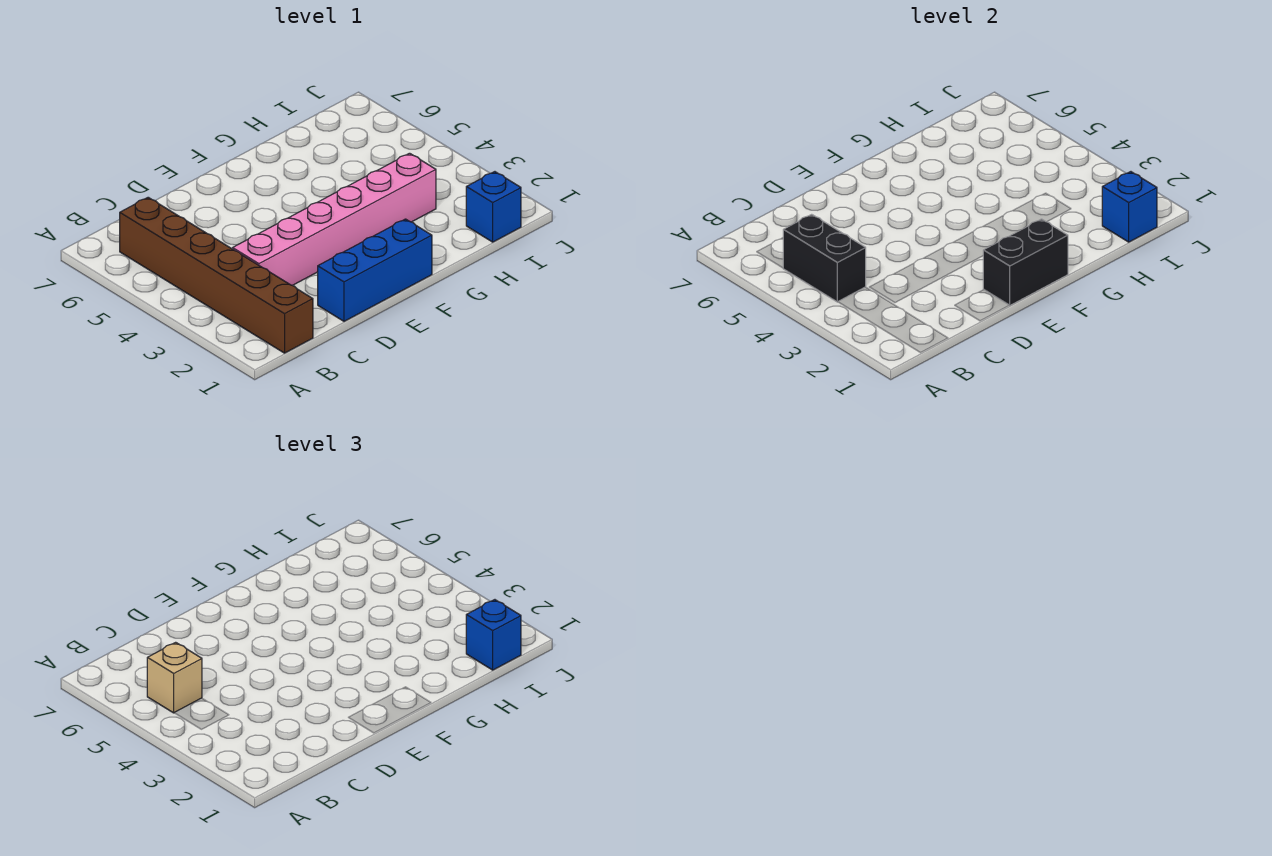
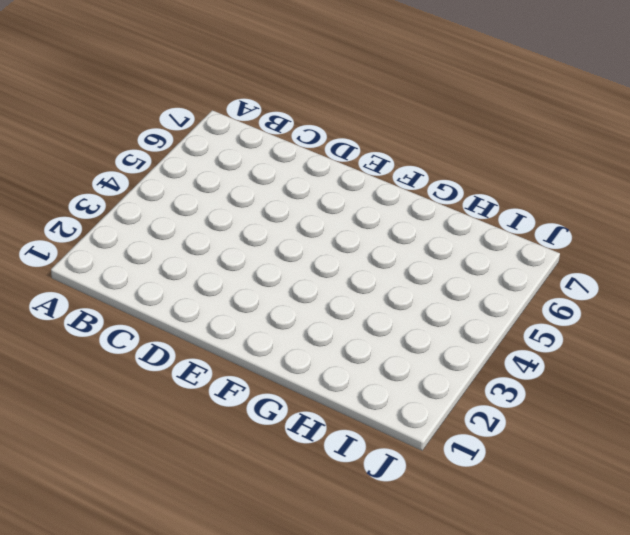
none -> brown brick B1:B6 level 1
none -> pink brick C3:H3 level 1

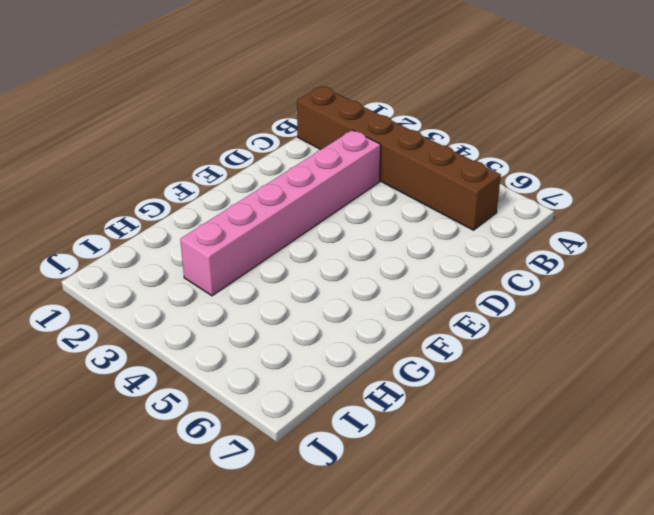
none -> blue brick D1:F1 level 1
none -> blue brick I1 level 1

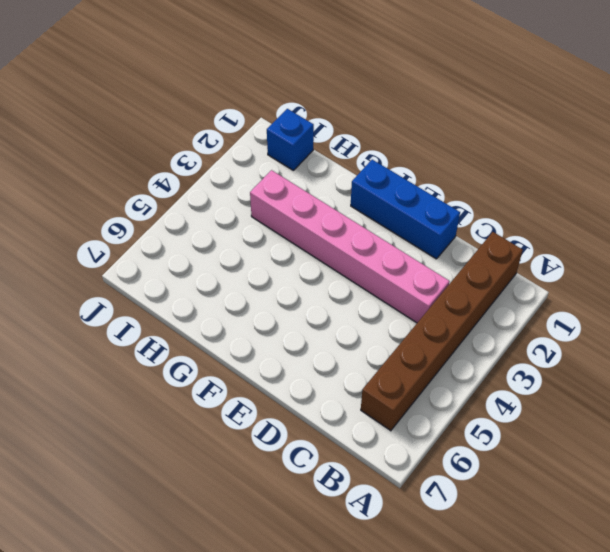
none -> black brick B4:B5 level 2
none -> black brick E1:F1 level 2

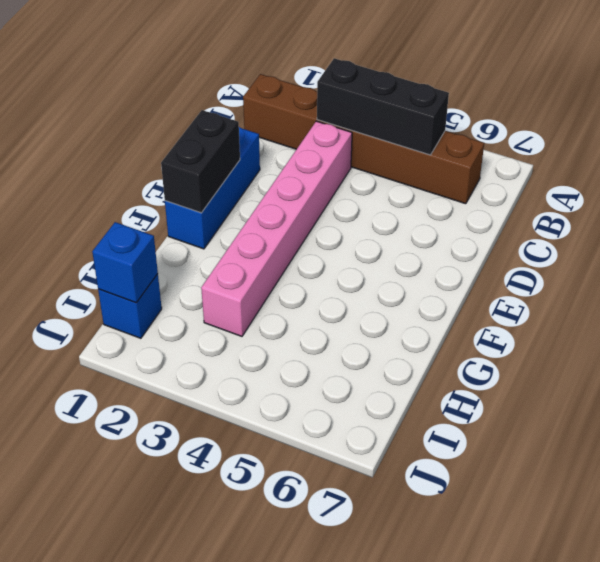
black brick B3:B5 level 2 -> black brick B4:B5 level 2
none -> tan brick B5 level 3
none -> blue brick I1 level 3

